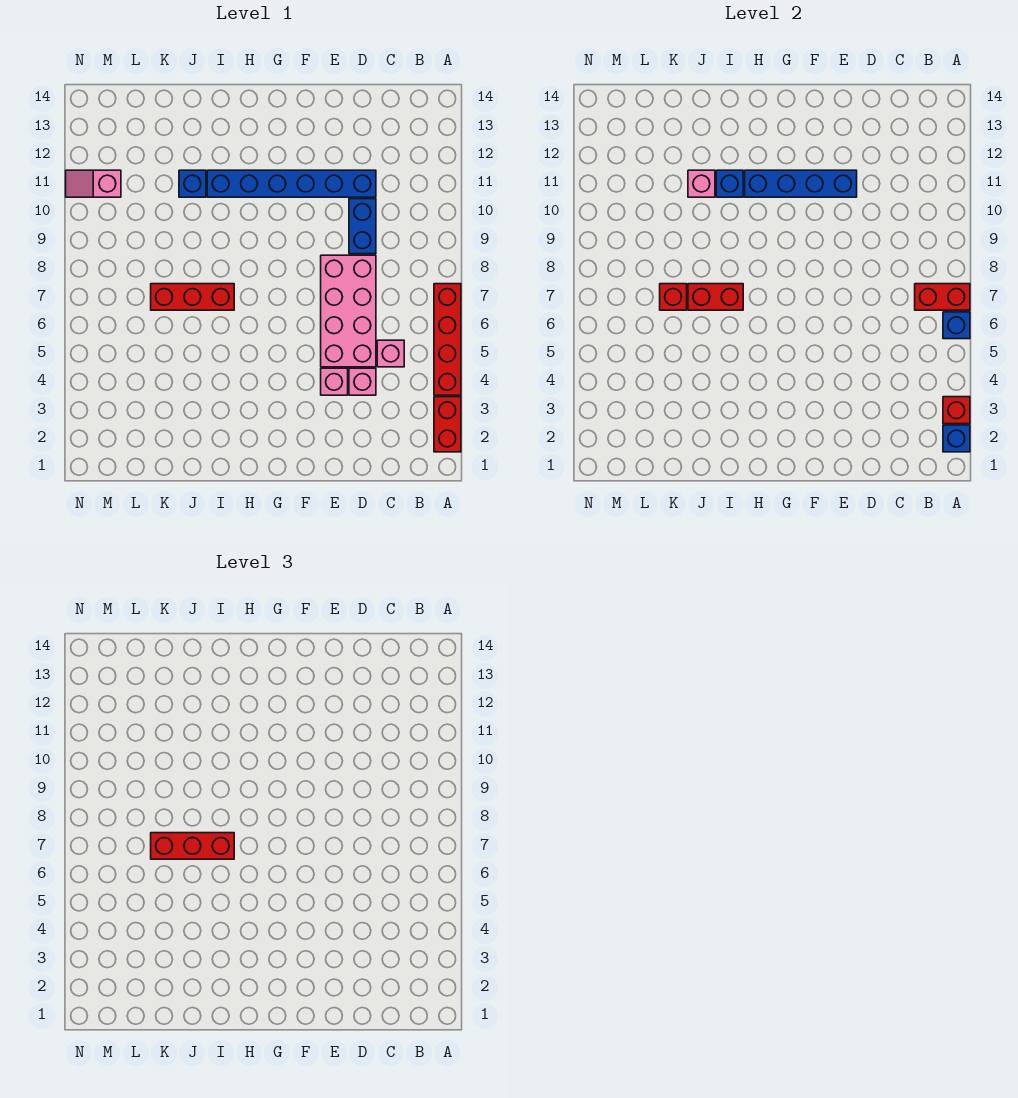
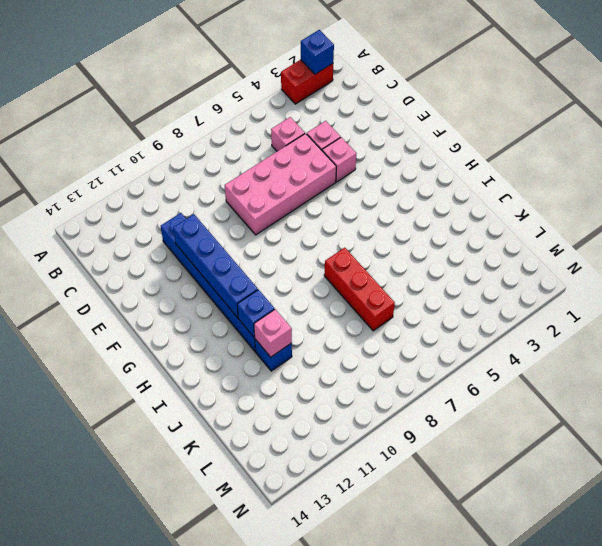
none -> red brick A4:A7 level 1
none -> blue brick D9:D10 level 1
none -> pink slope M11:N11 level 1 top M

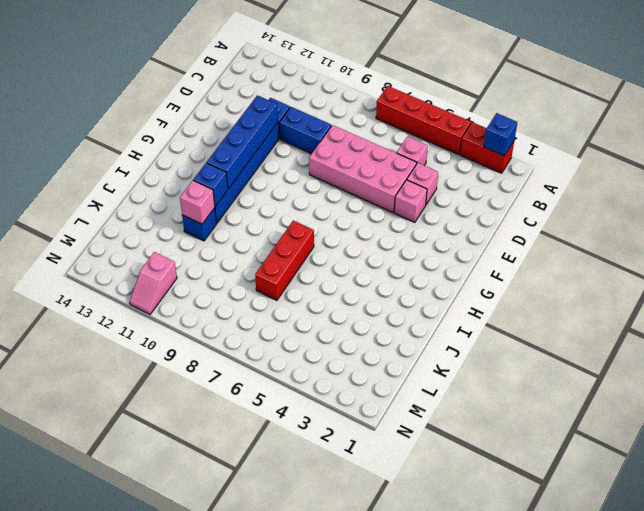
none -> red brick A3 level 2
none -> blue brick A6 level 2
none -> red brick A7:B7 level 2

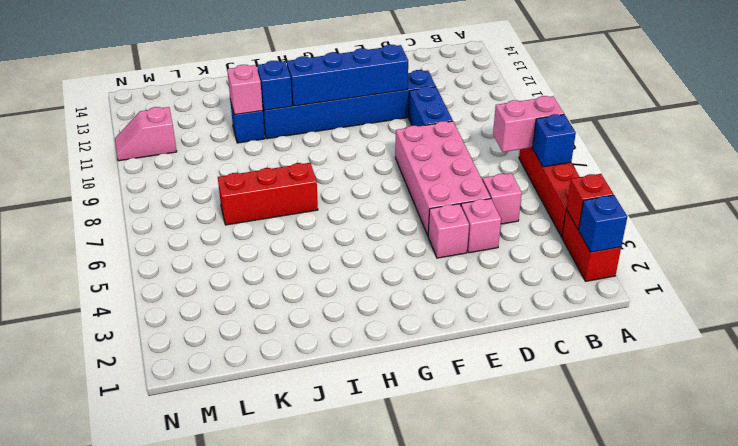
pink brick A7:B7 level 2 -> red brick A7:B7 level 2
none -> red brick I7:J7 level 2
none -> red brick K7 level 2
none -> red brick I7:K7 level 3

